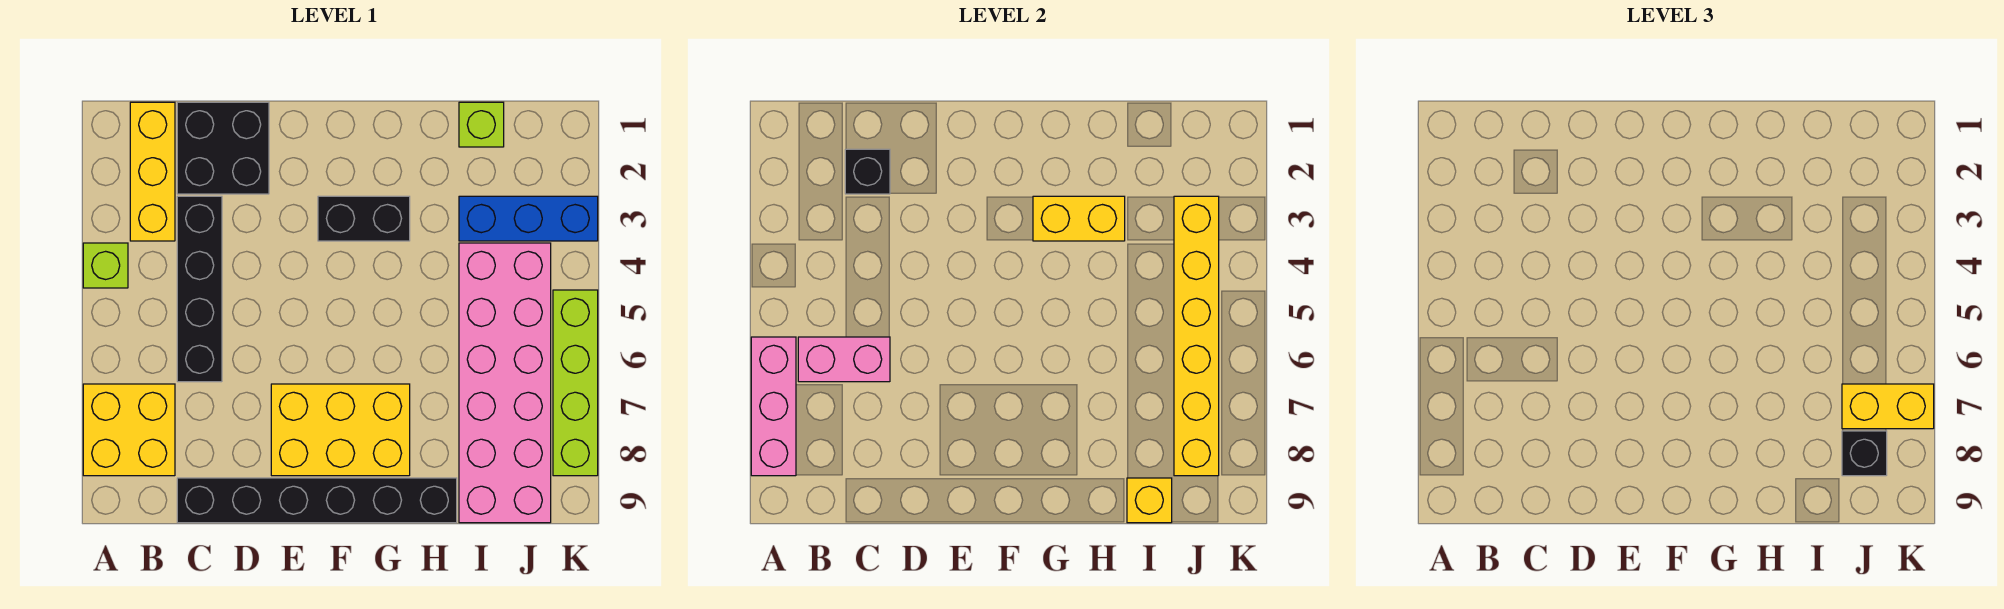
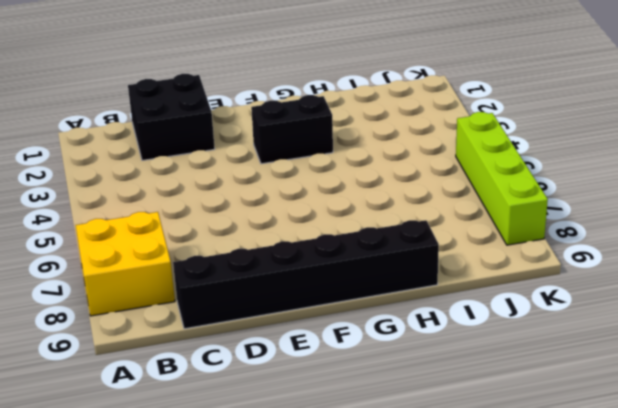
none -> lime brick A4 level 1
none -> yellow brick B1:B3 level 1
none -> black brick C3:C6 level 1

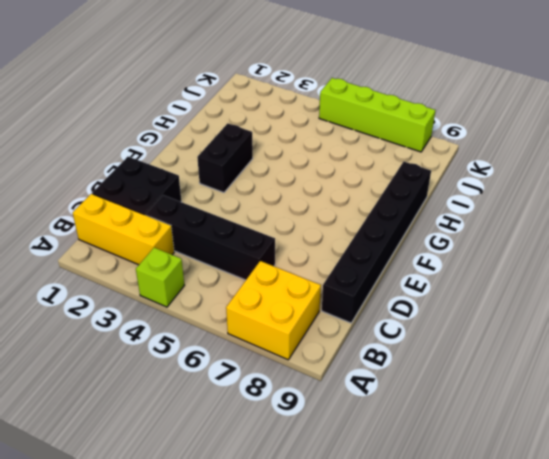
none -> yellow brick E7:G8 level 1
none -> lime brick I1 level 1
none -> blue brick I3:K3 level 1

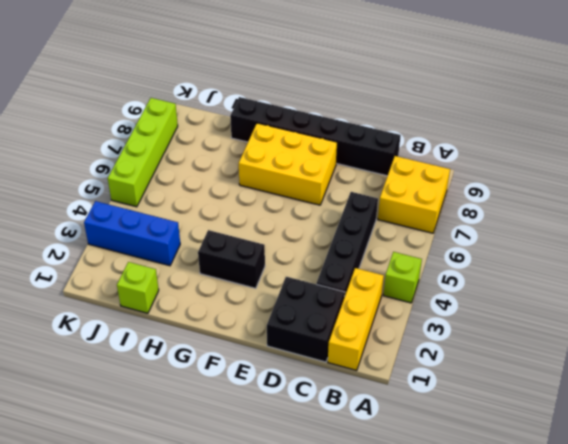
none -> pink brick I4:J9 level 1
none -> pink brick A6:A8 level 2
none -> pink brick B6:C6 level 2

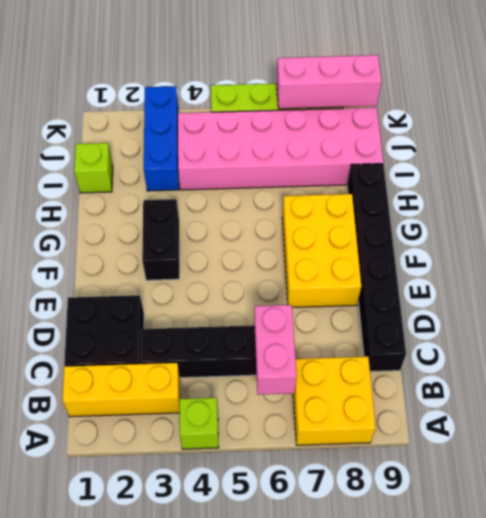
pink brick K7:K9 level 2 -> pink brick A6:A8 level 2
none -> black brick C2 level 2
none -> yellow brick G3:H3 level 2
none -> yellow brick I9 level 2

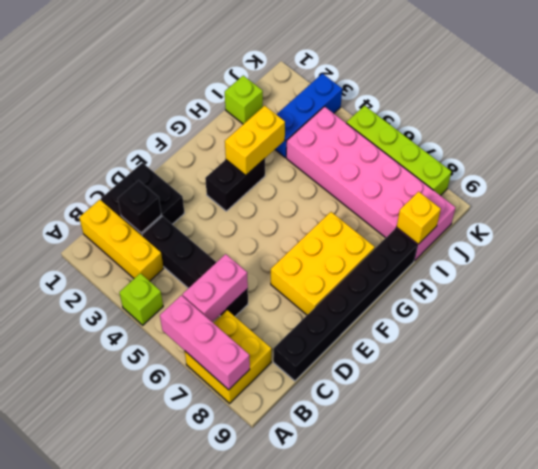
none -> yellow brick J3:J8 level 2
none -> yellow brick J7:K7 level 3
none -> black brick J8 level 3

